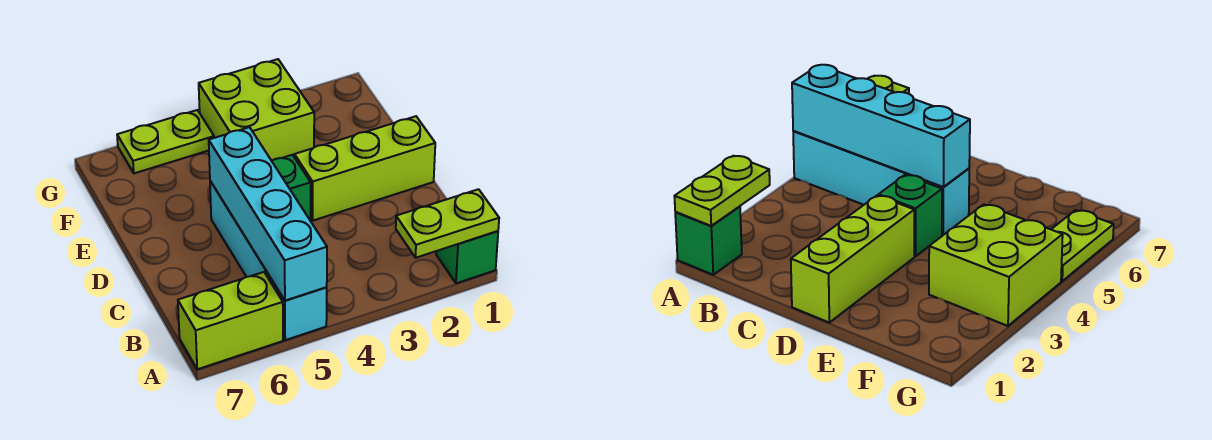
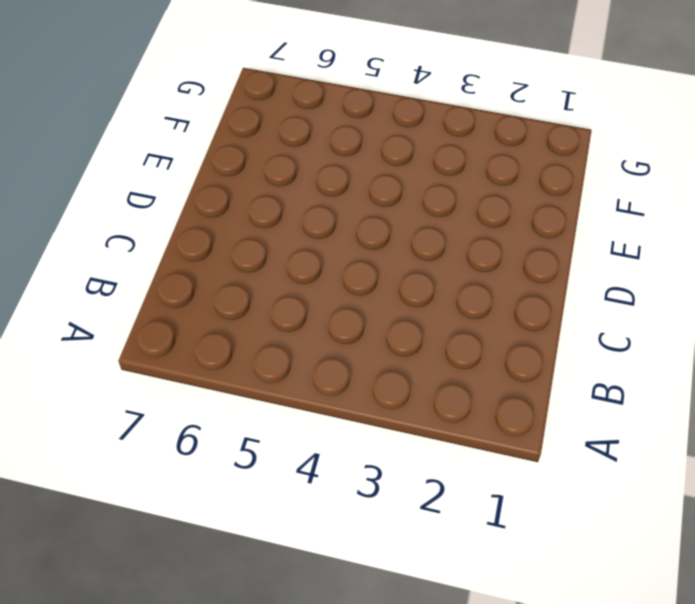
none -> green brick A1 level 1
none -> cyan brick A5:D5 level 1

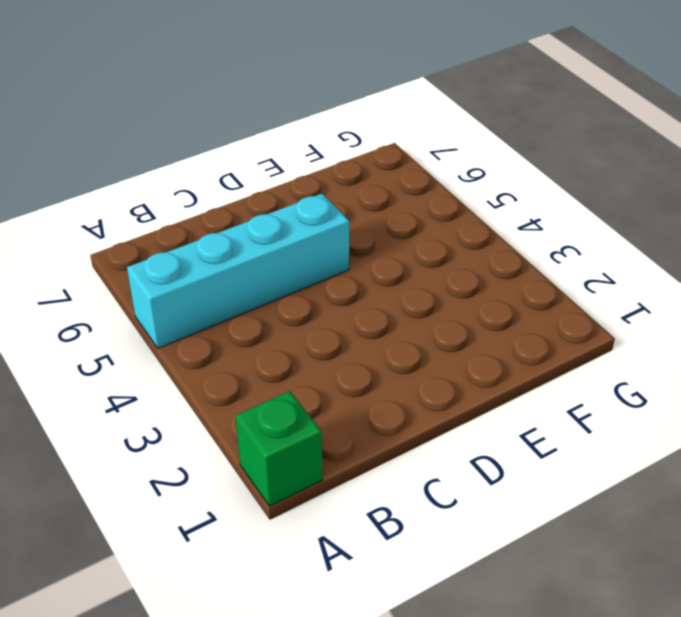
none -> lime brick A6:A7 level 1
none -> lime brick D1:D3 level 1

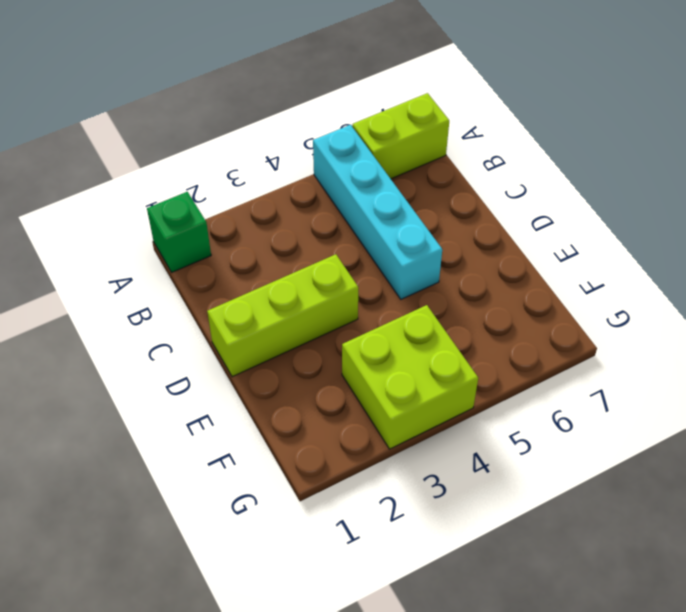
none -> green brick D4 level 1
none -> lime plate G5:G6 level 1

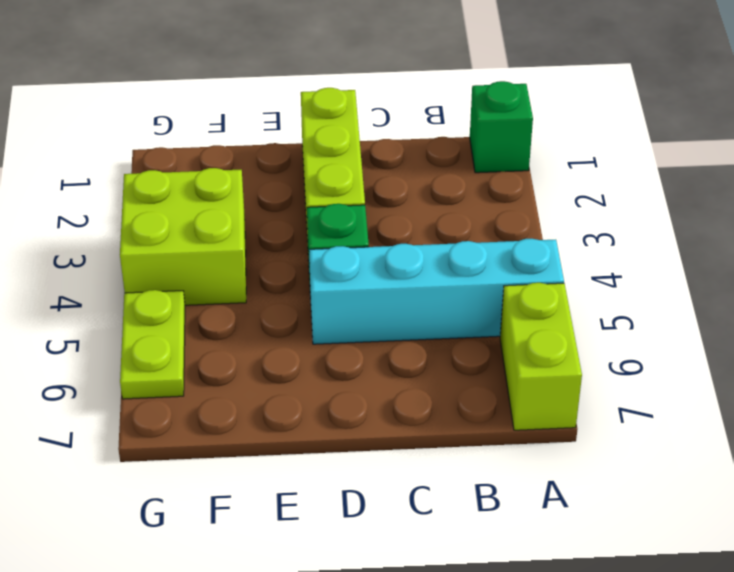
none -> lime plate A1:A2 level 2
none -> cyan brick A5:D5 level 2

